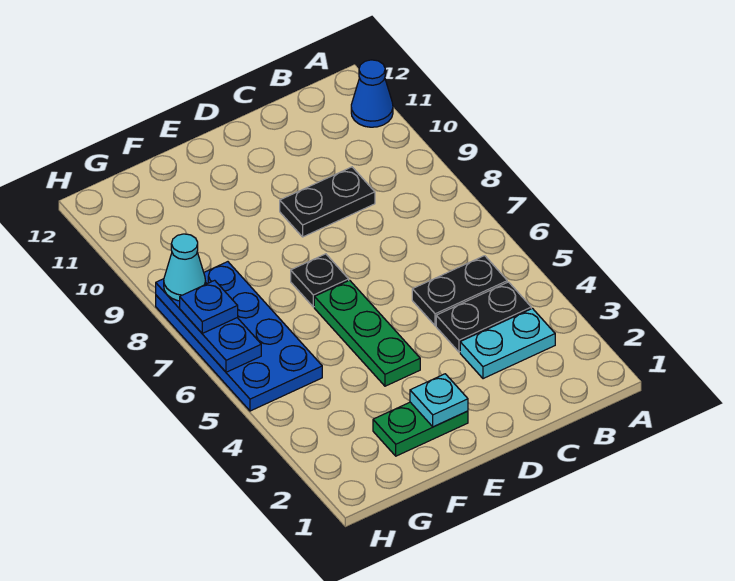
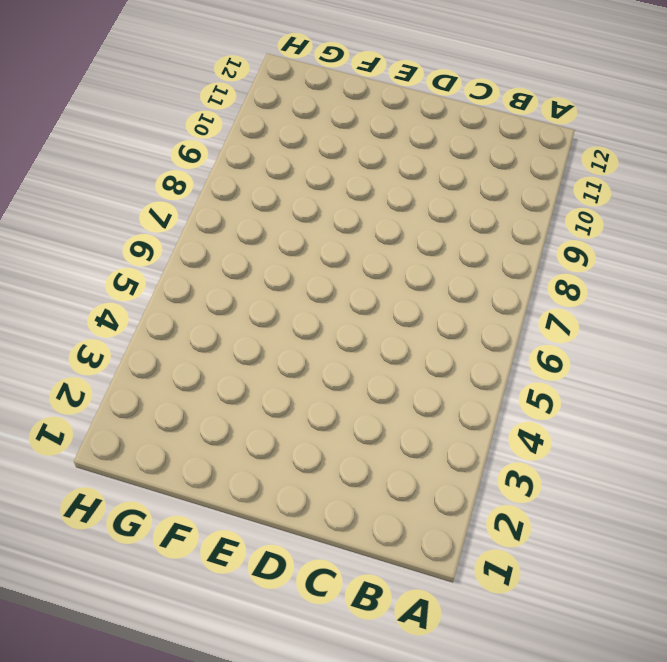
none -> blue cone A11 level 1
none -> cyan plate B3:C3 level 1
none -> black plate B4:C4 level 1

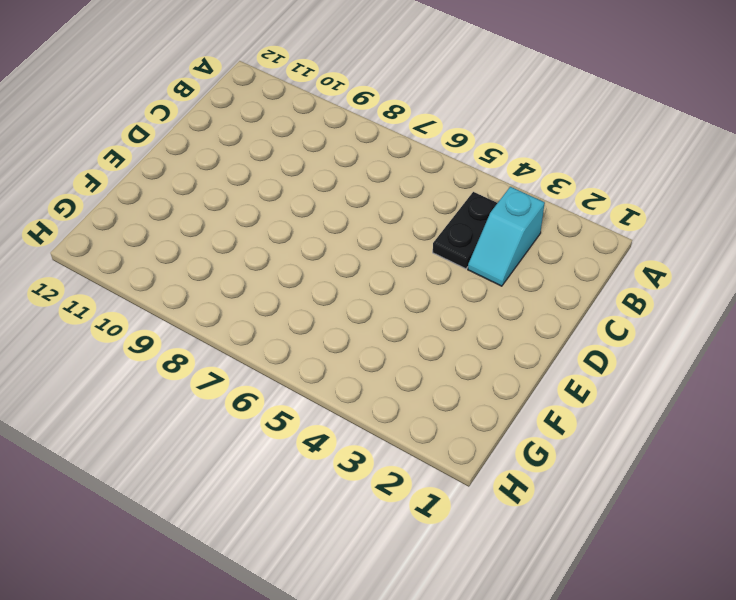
cyan slope B3:C3 level 1 top B -> cyan plate B3:C3 level 1
none -> blue cone A11 level 1
none -> black plate B5:C5 level 1
none -> black plate C9:D9 level 1

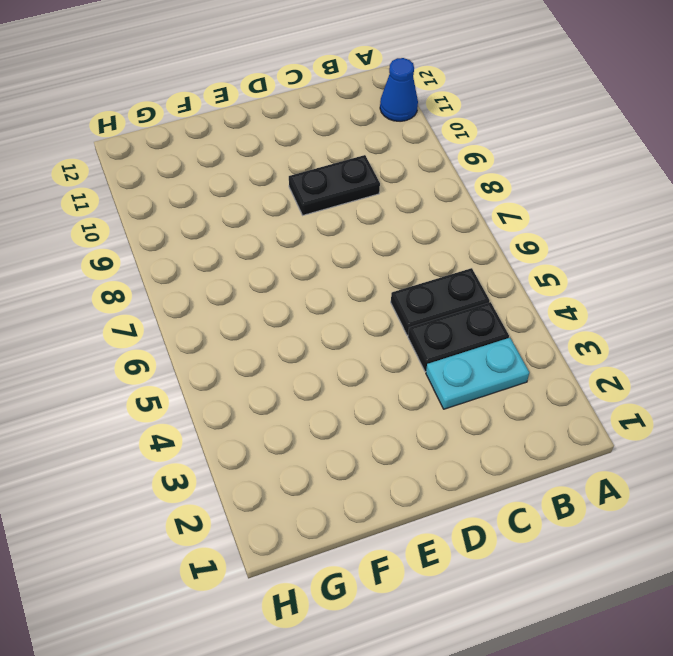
none -> green plate E2:F2 level 1
none -> green plate E4:E6 level 1
none -> black plate E7 level 1

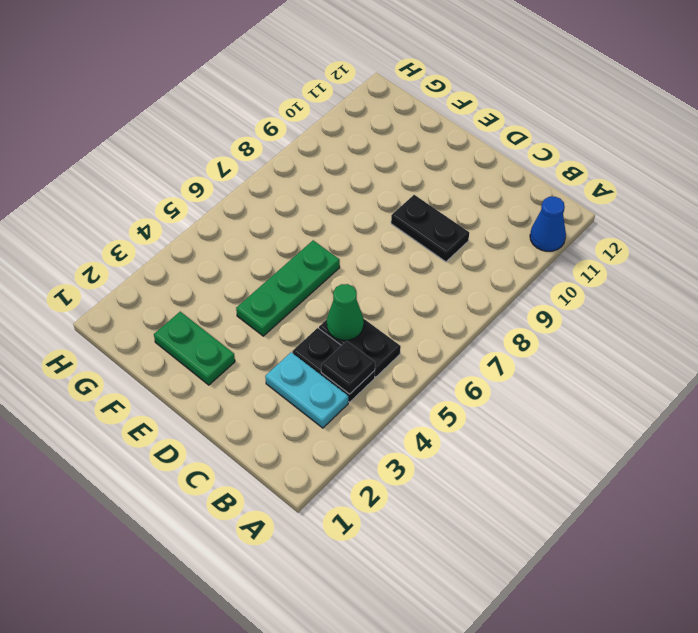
black plate B4 level 2 -> black plate E7 level 1
green cone C5 level 2 -> none
none -> blue plate G5:H8 level 1
none -> cyan plate E2 level 2
none -> blue plate H6:H8 level 2

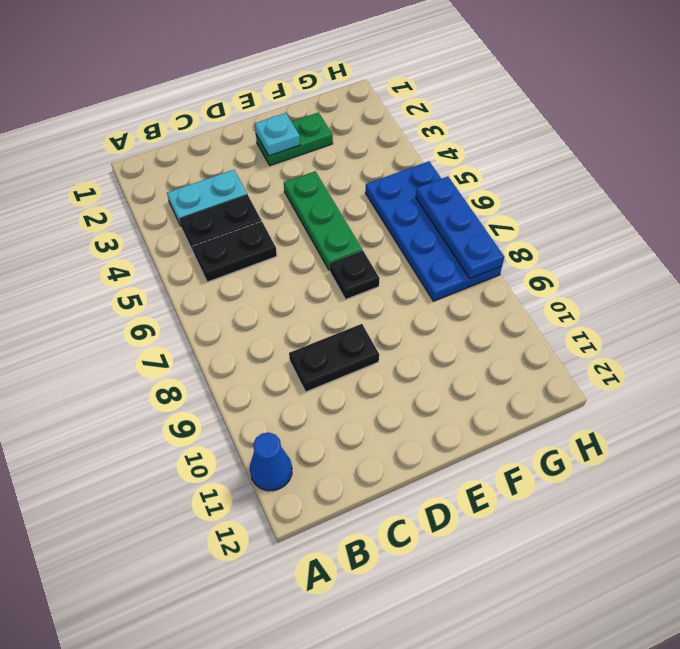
none -> blue plate H7 level 3
none -> cyan cone H8 level 3

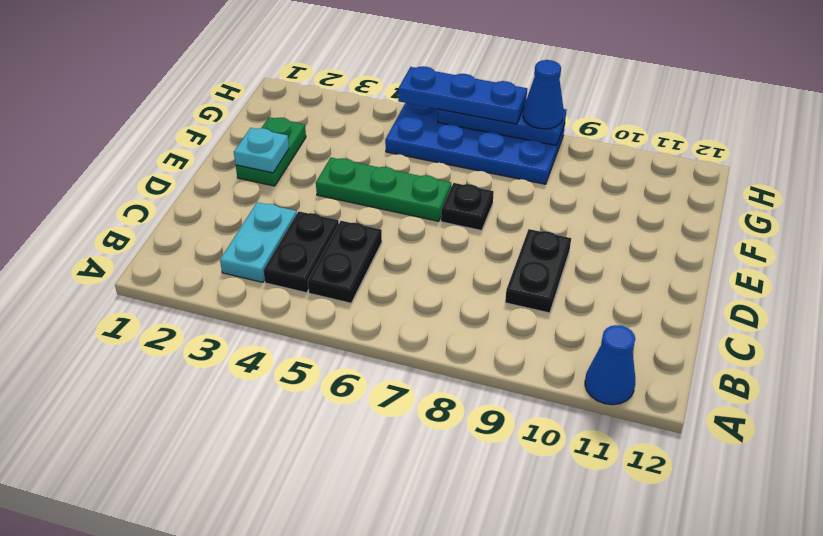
blue plate H5:H7 level 3 -> blue plate H7 level 3
blue cone H8 level 3 -> cyan cone H8 level 3

